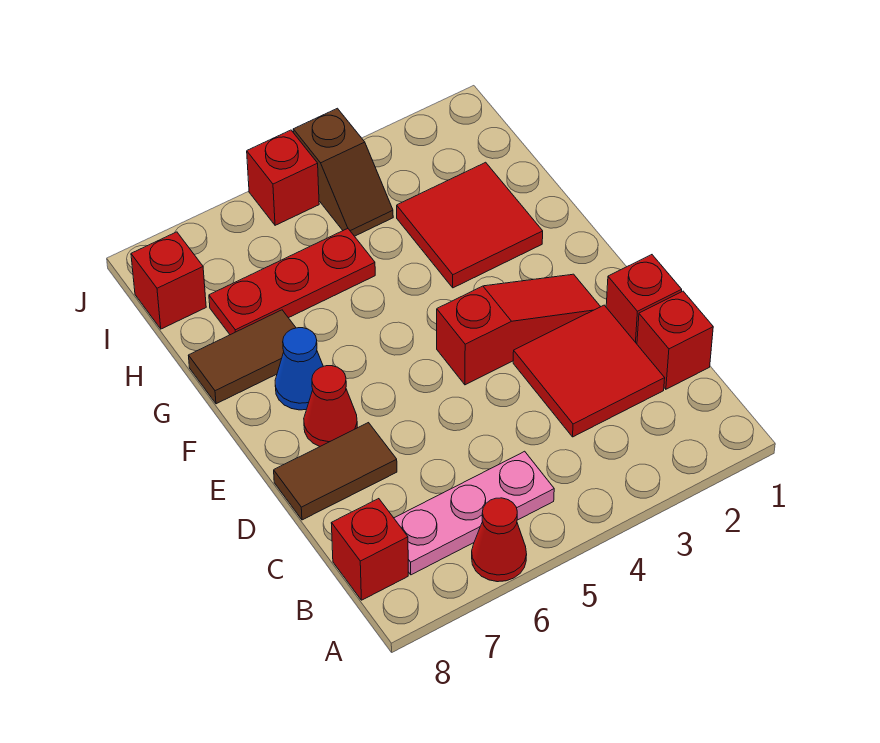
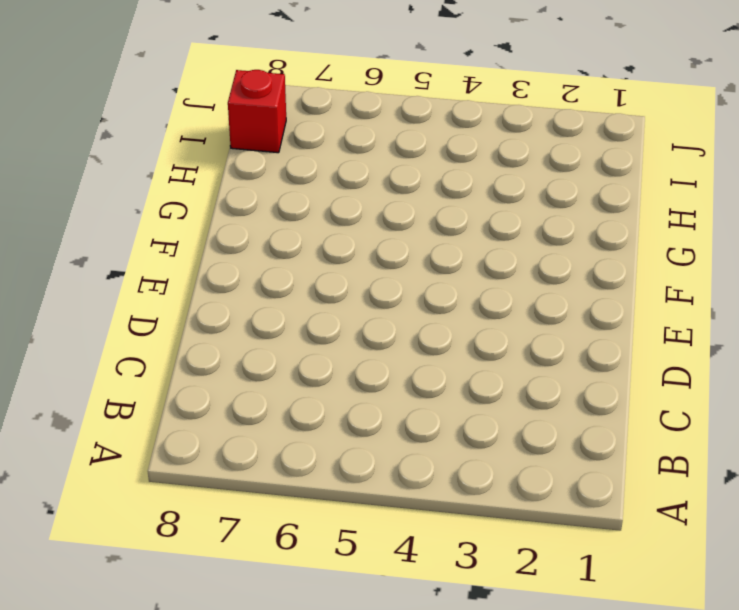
none -> red cone A6 level 1
none -> pink plate B5:B7 level 1
none -> red brick B8 level 1

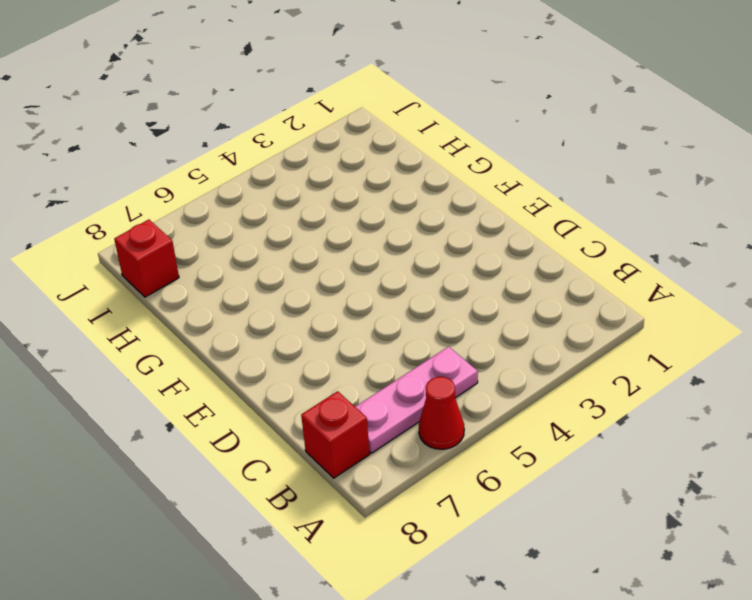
none -> red brick C1 level 1
none -> red tile C2:D3 level 1
none -> red brick D1 level 1

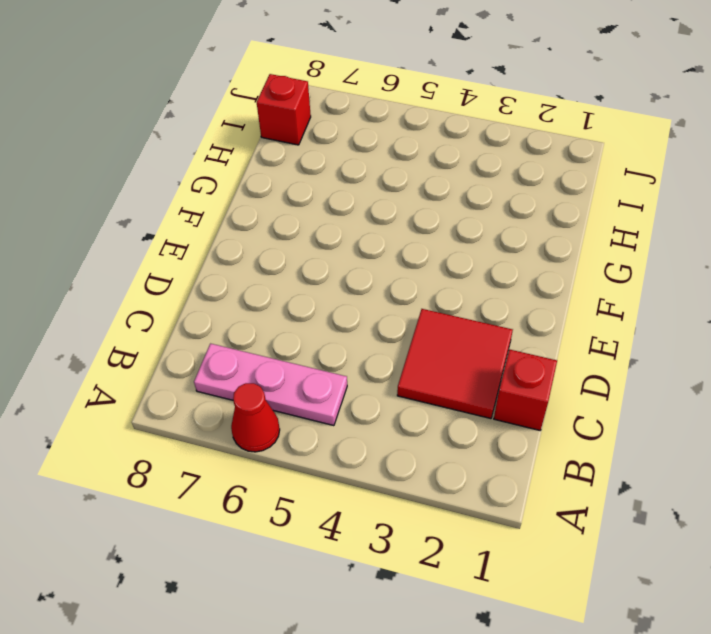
none -> red brick B8 level 1
none -> red brick D1 level 1
none -> brown tile D7:D8 level 1

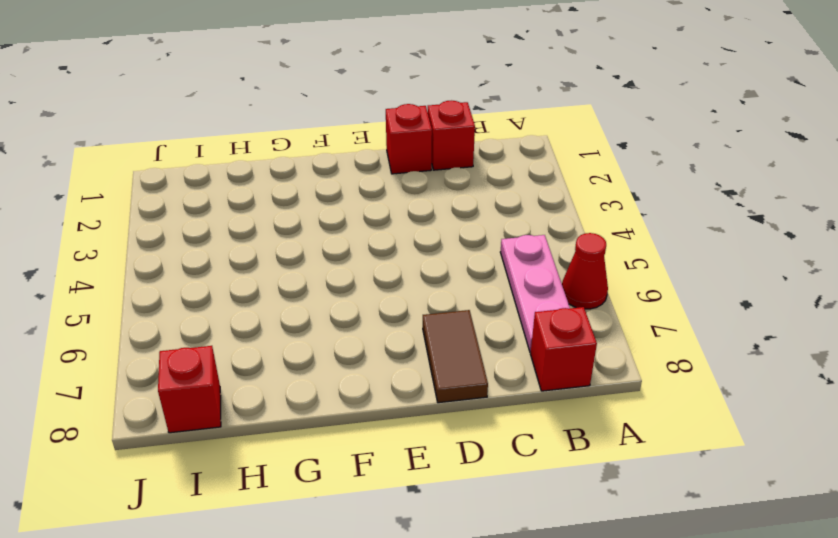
none -> red tile C2:D3 level 1
none -> red slope E2:E4 level 1 top 4
none -> red cone E7 level 1

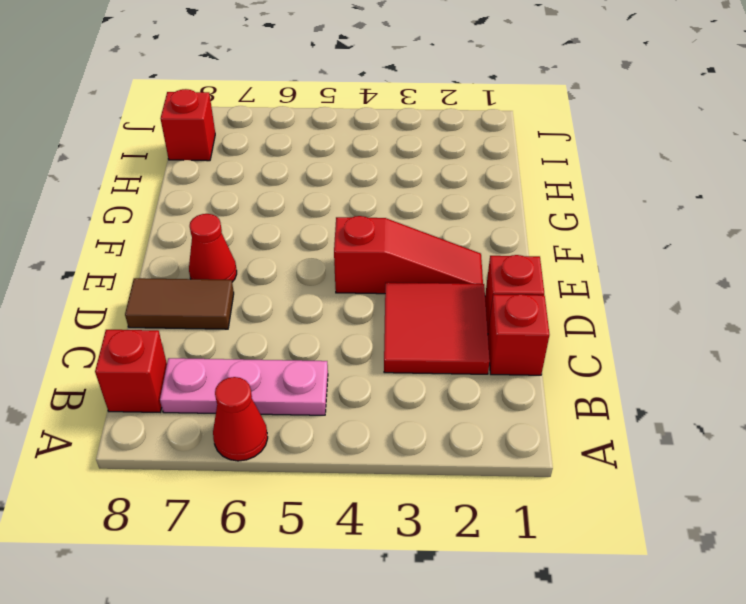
none -> blue cone F7 level 1
none -> red tile G2:H3 level 1
none -> brown tile G7:G8 level 1

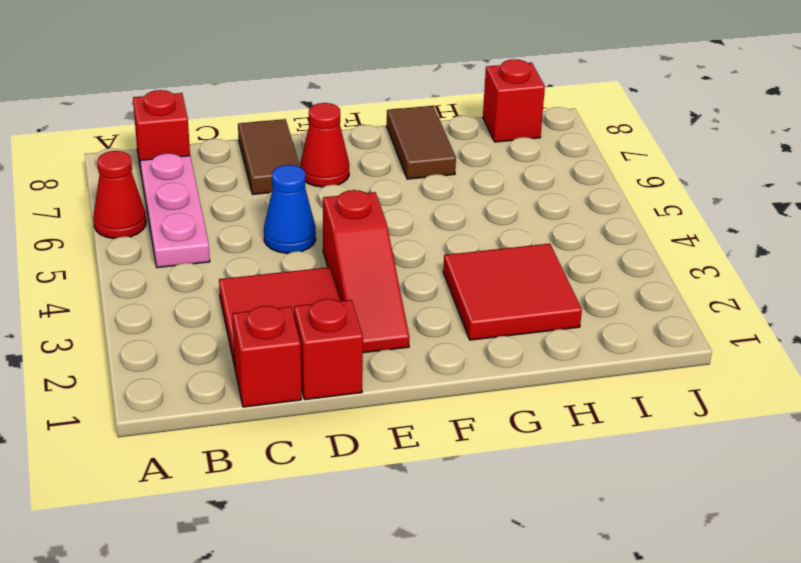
blue cone D5 level 1 -> blue cone F7 level 1
none -> red plate H5:H7 level 1
none -> brown slope I4:J4 level 1 top J
none -> red brick J5 level 1

